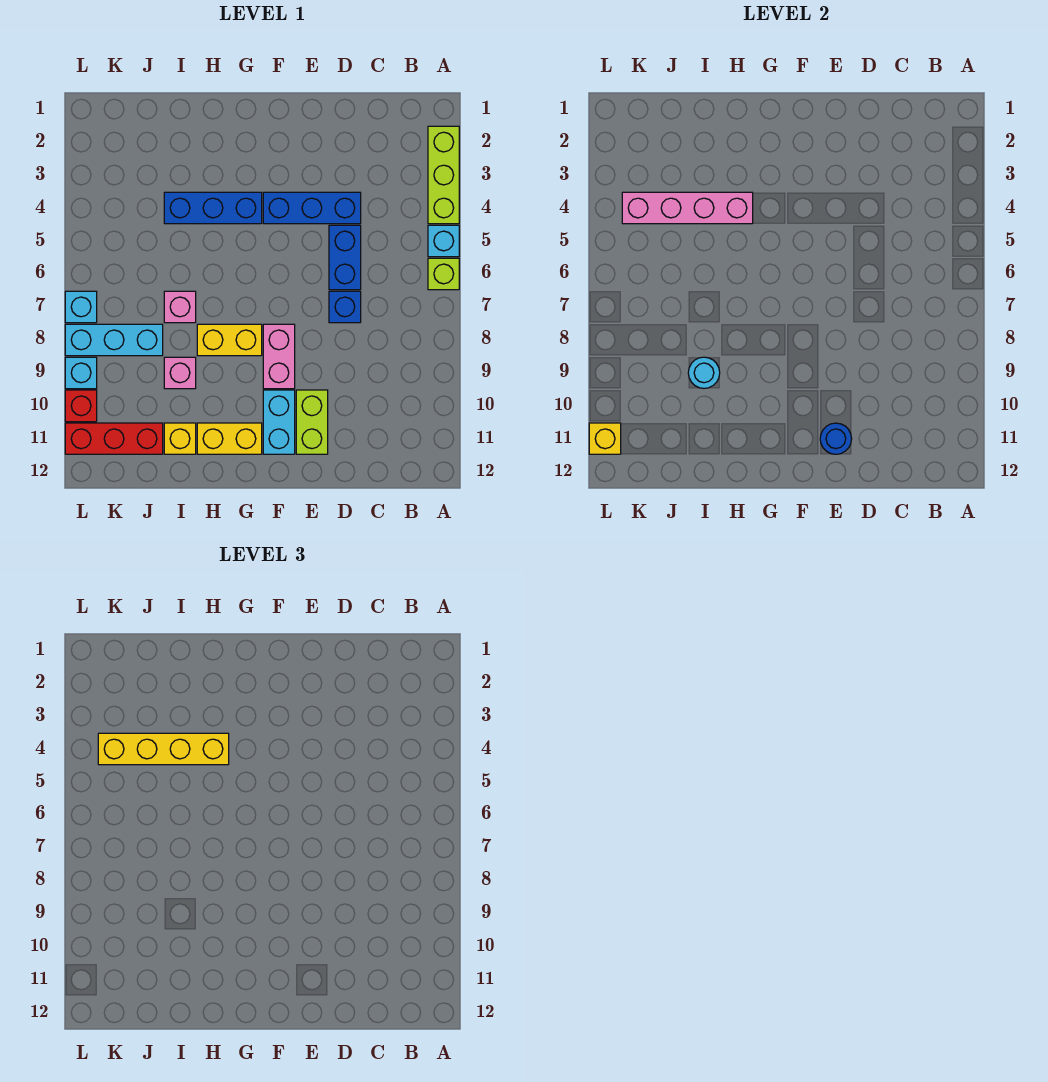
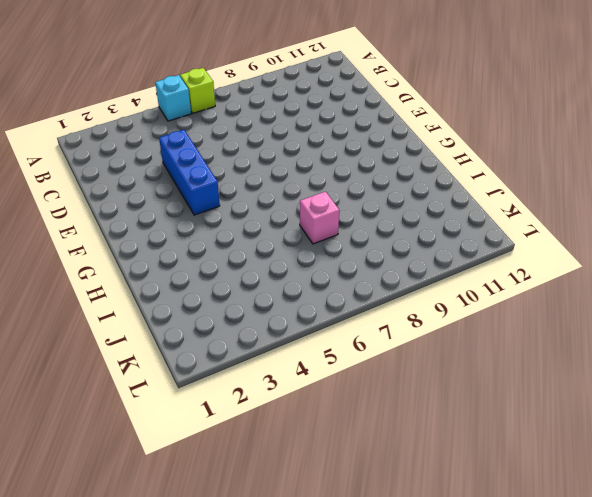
none -> lime brick A2:A4 level 1
none -> blue brick D5:D6 level 1
none -> blue brick D7 level 1

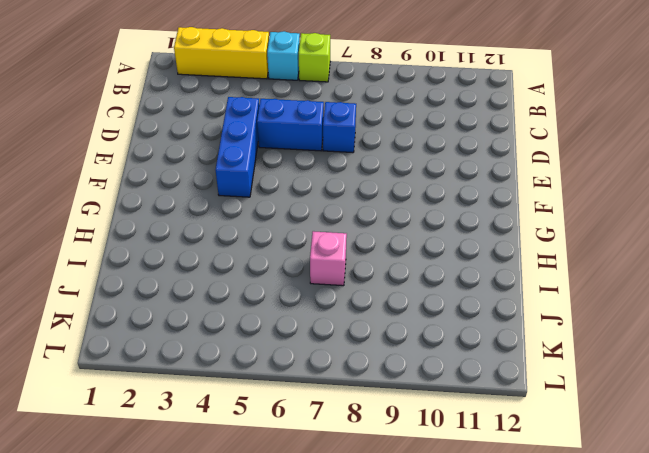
yellow brick A2:A4 level 1 -> lime brick A2:A4 level 1
none -> lime brick E10:E11 level 1
none -> pink brick F8:F9 level 1
none -> cyan brick F10:F11 level 1

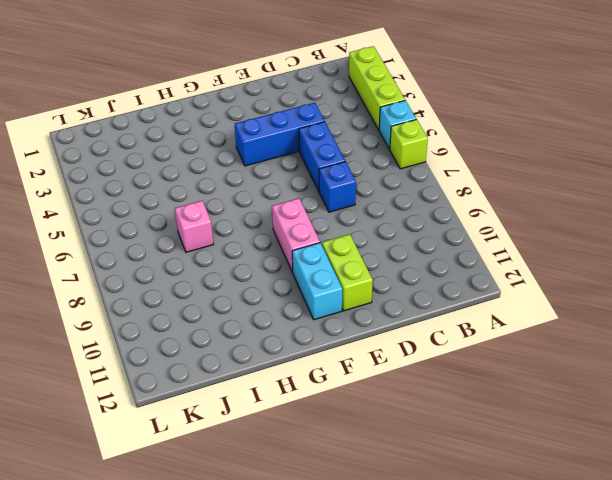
none -> blue brick G4:I4 level 1
none -> yellow brick G8:H8 level 1
none -> yellow brick G11:H11 level 1

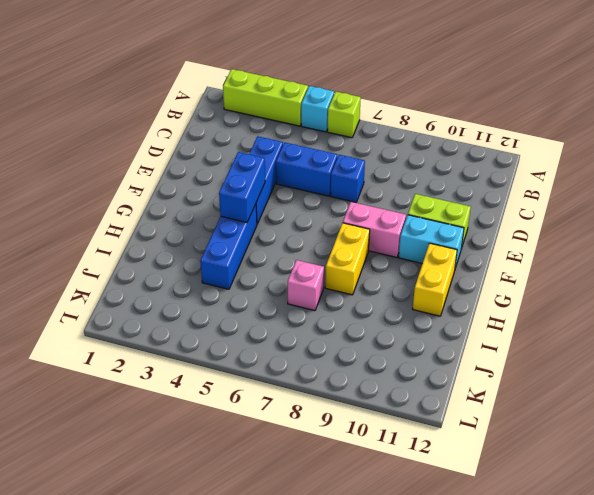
blue brick F4:G4 level 2 -> none
none -> pink brick I9 level 1
none -> yellow brick I11 level 1
none -> cyan brick J8:L8 level 1

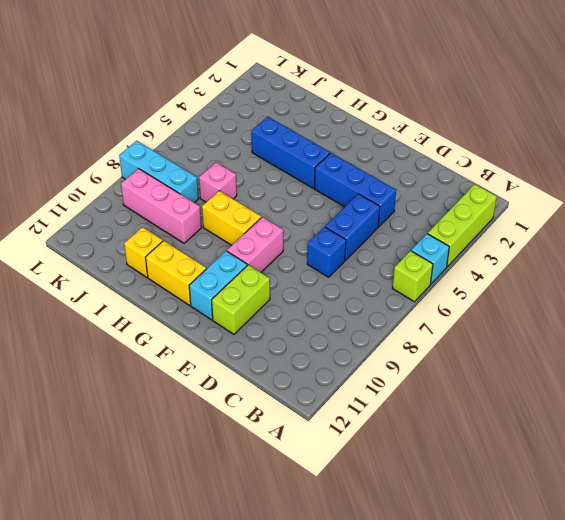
pink brick I9:K9 level 1 -> pink brick I9 level 1
none -> red brick J11:L11 level 1
none -> cyan brick L7 level 1
none -> cyan brick L9 level 1

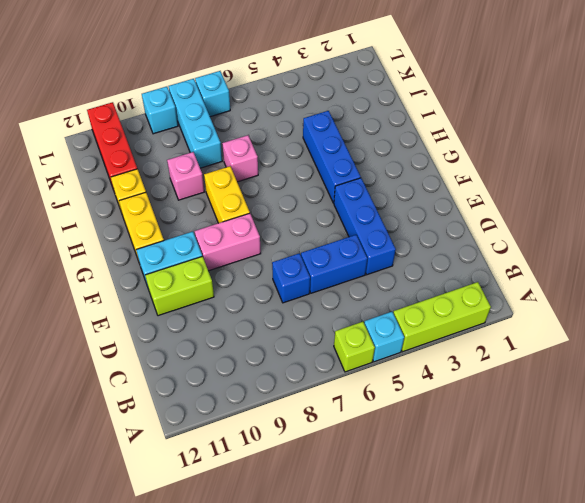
none -> red brick L10 level 1
none -> blue round brick E11 level 2
none -> pink brick H4:K4 level 2

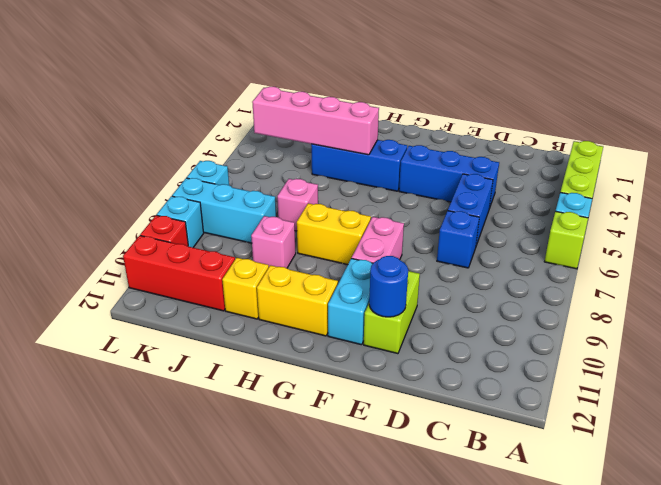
none -> cyan round brick I9 level 2
none -> yellow brick L11 level 2
none -> yellow brick H4:K4 level 3

